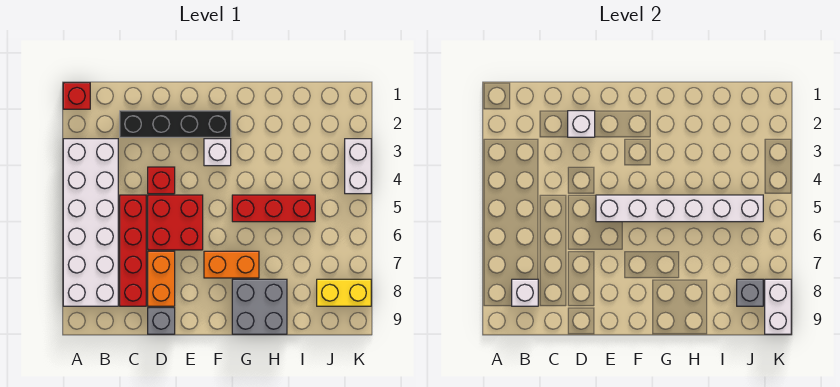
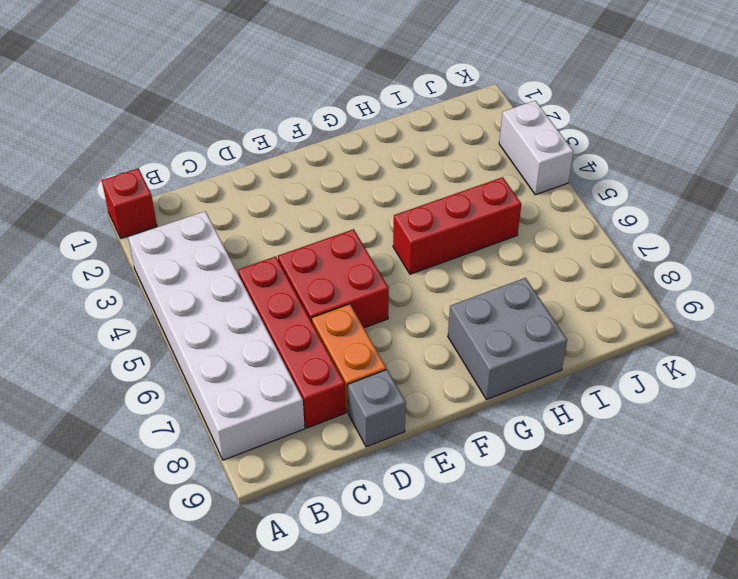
none -> black brick C2:F2 level 1
none -> red brick D4 level 1
none -> white brick F3 level 1

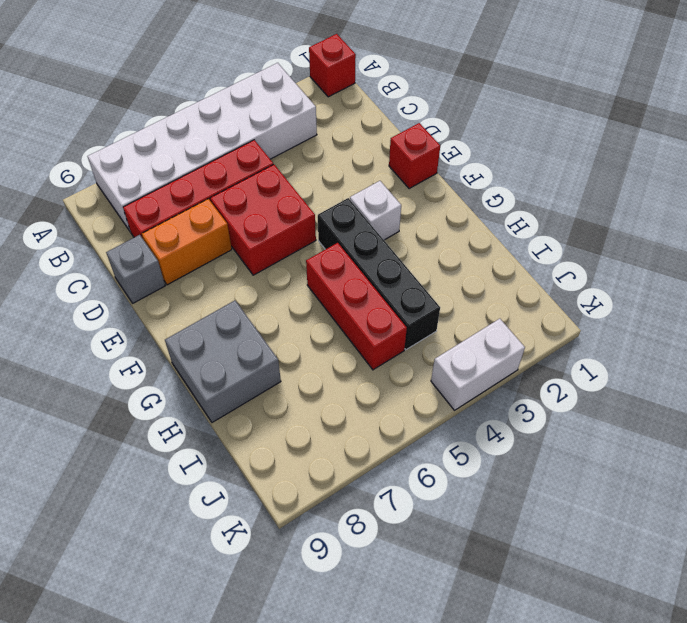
red brick E1 level 1 -> red brick D4 level 1
black brick F4:I4 level 1 -> black brick C2:F2 level 1
none -> orange brick F7:G7 level 1
none -> yellow brick J8:K8 level 1
none -> white brick B8 level 2

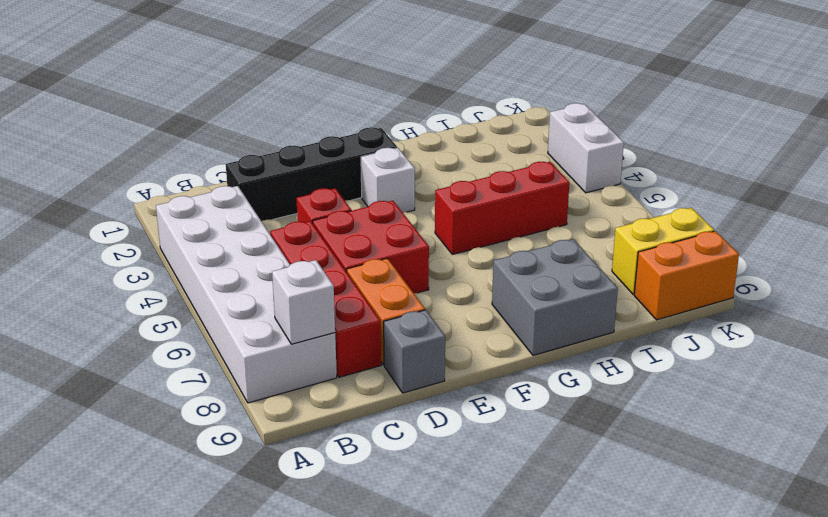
orange brick J9:K9 level 1 -> orange brick F7:G7 level 1
none -> red brick A1 level 1
none -> white brick D2 level 2
none -> white brick E5:J5 level 2

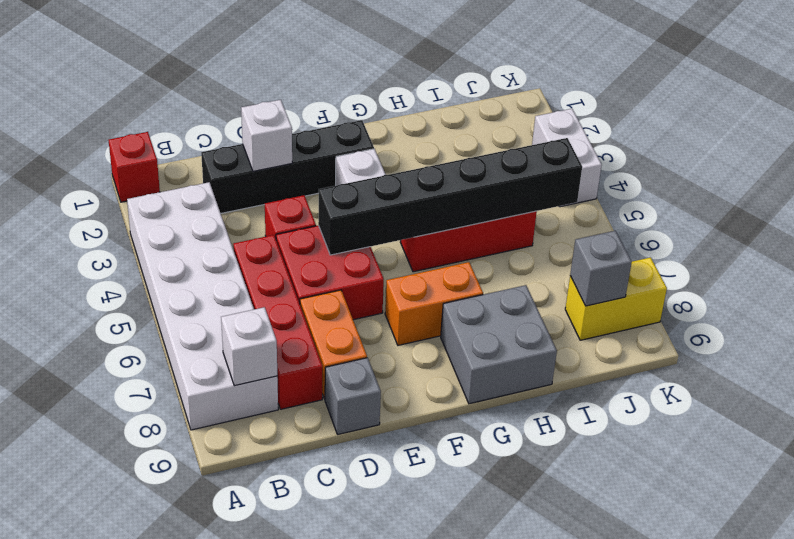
black brick E5:J5 level 2 -> white brick E5:J5 level 2
none -> white brick K8:K9 level 2

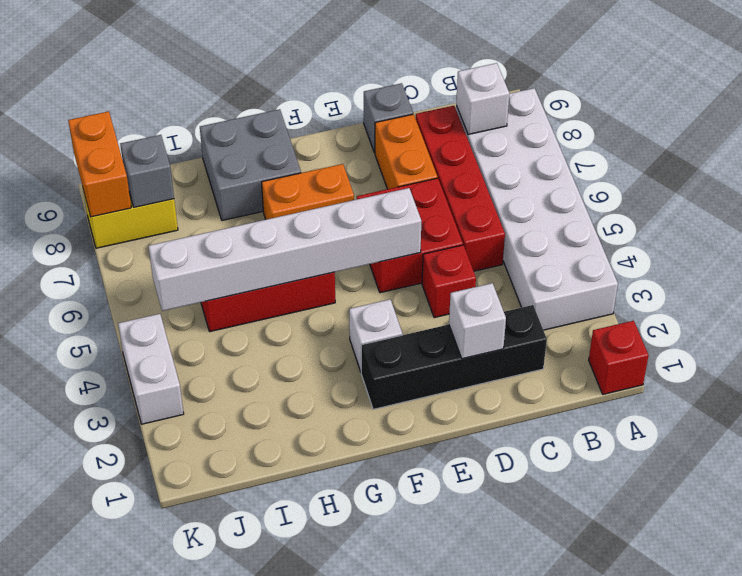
orange brick K8:K9 level 2 -> white brick K8:K9 level 2

